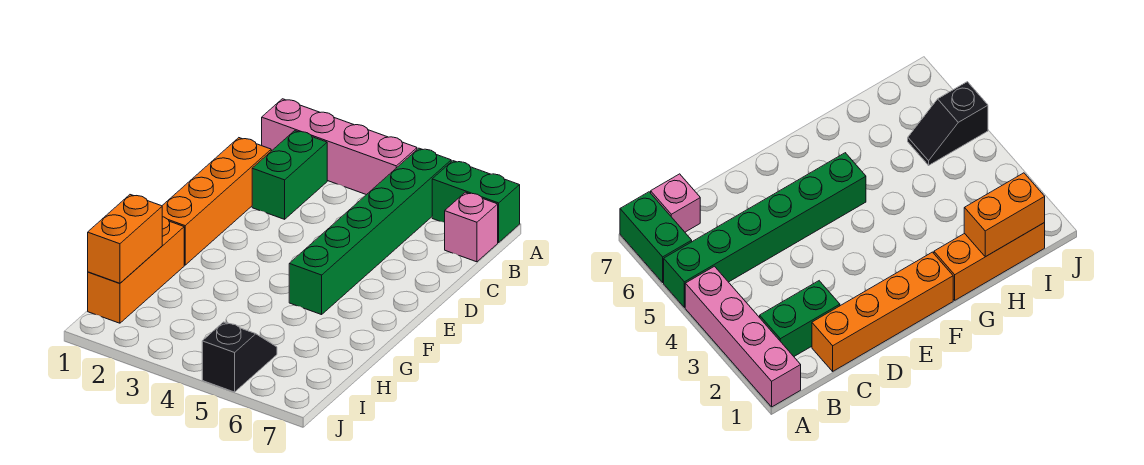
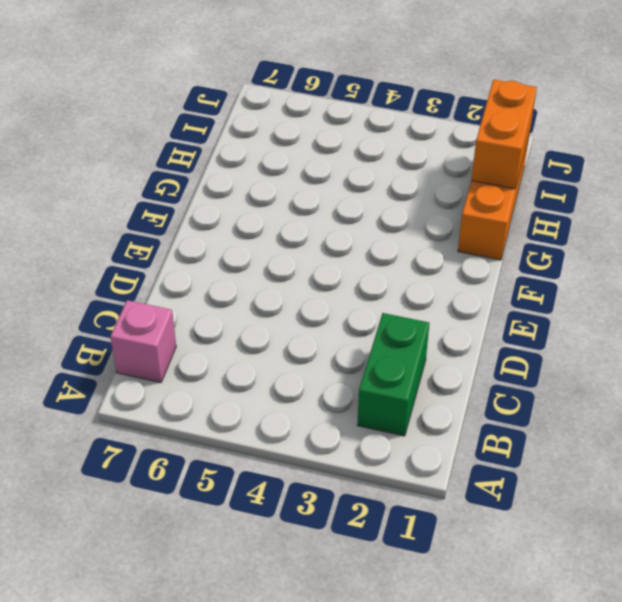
none -> pink brick A1:A4 level 1
none -> green brick A5:F5 level 1

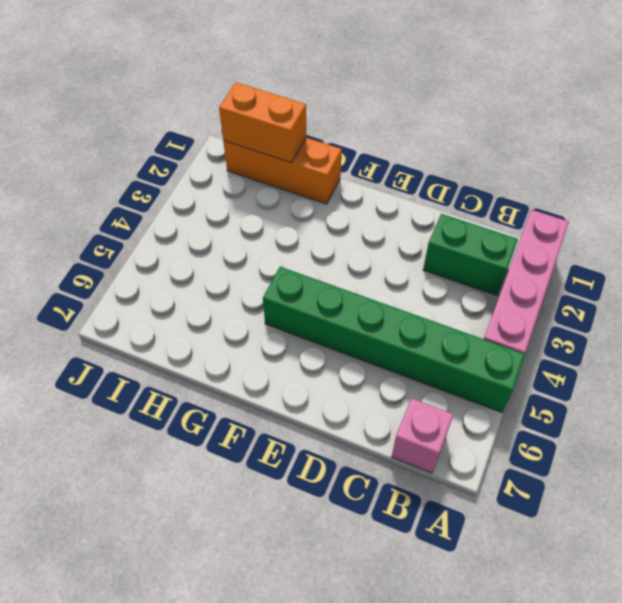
none -> green brick A6:A7 level 1
none -> orange brick C1:F1 level 1

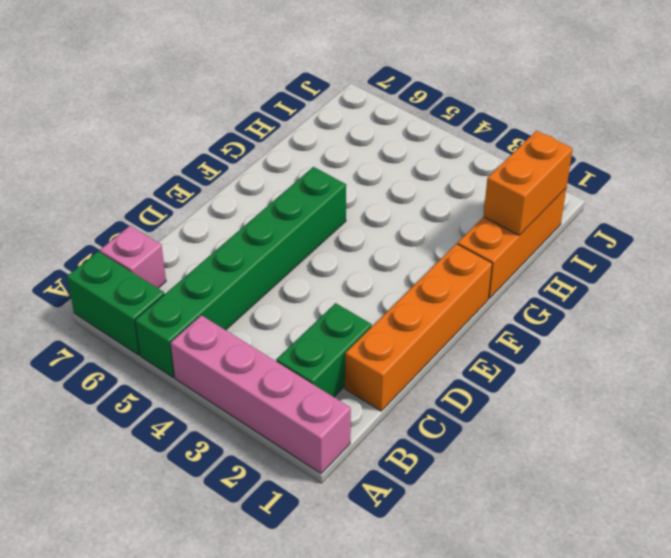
none -> black slope I5:J5 level 1 top J

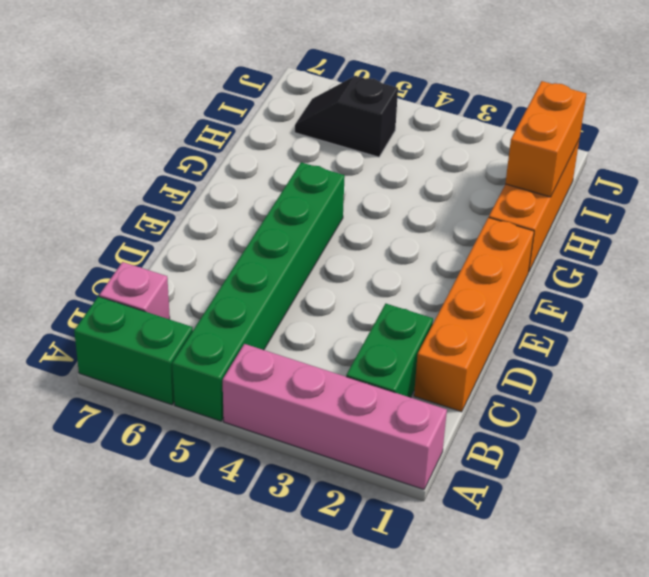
black slope I5:I6 level 1 top 5 -> black slope I5:J5 level 1 top J

